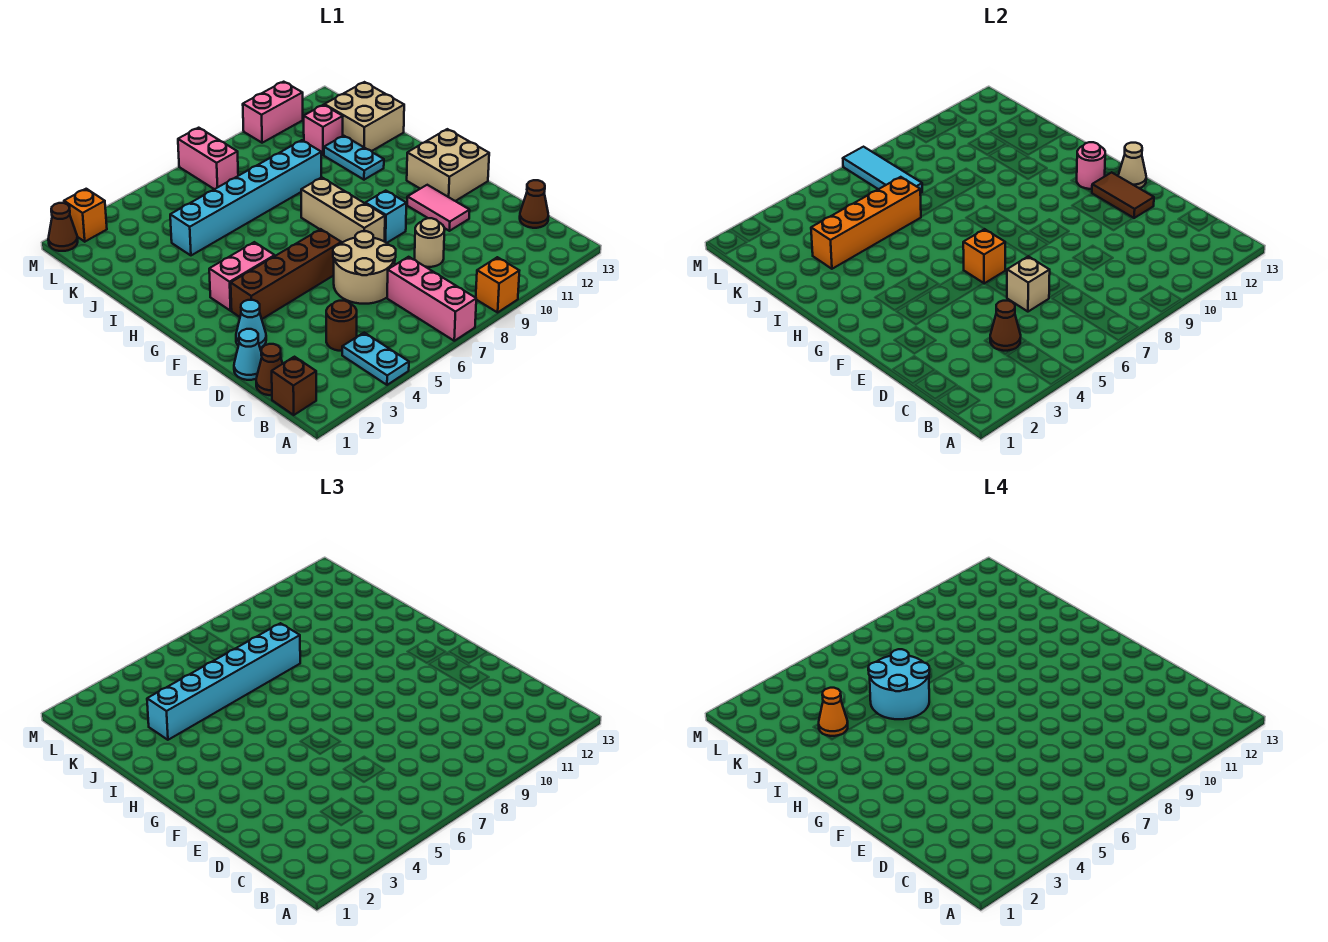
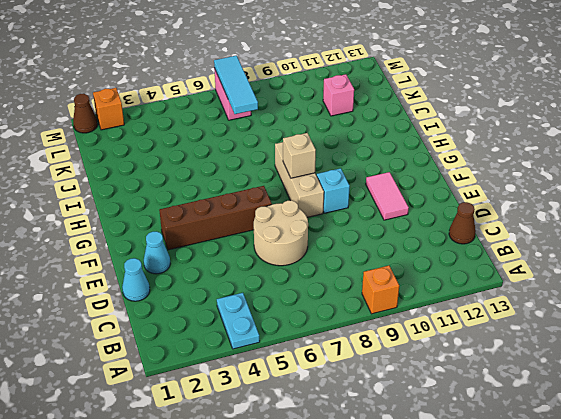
tan brick G8 level 2 -> tan brick D6 level 2
none -> pink brick A7:C7 level 1
none -> brown brick B1 level 1
none -> brown cone C1 level 1
none -> brown round brick C4 level 1

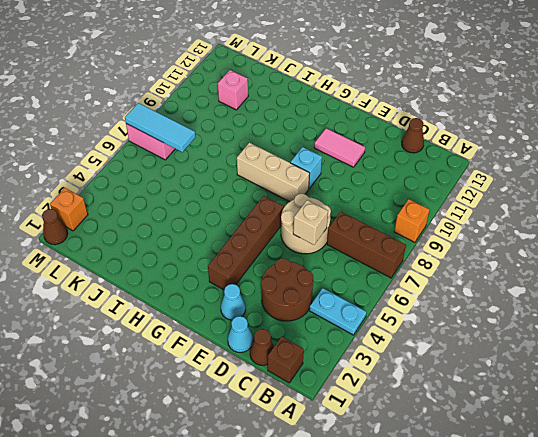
brown brick A7:C7 level 1 -> pink brick A7:C7 level 1
brown round brick C3:D4 level 1 -> brown round brick C4 level 1
none -> tan round brick D9 level 1
none -> tan brick F12:G13 level 1
none -> pink brick G3:G4 level 1
none -> cyan plate I11:J11 level 1

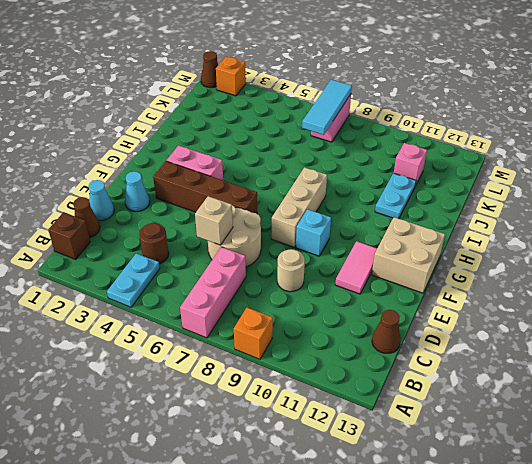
none -> cyan brick J4:J9 level 1
none -> tan brick J12:K13 level 1
none -> pink brick M10:M11 level 1
none -> brown cone C4 level 2

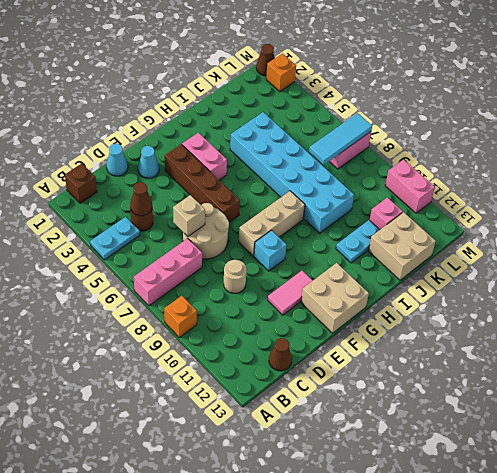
cyan brick I4:J9 level 1 -> cyan brick J4:J9 level 1
none -> brown cone C1 level 1
none -> brown tile E12:F12 level 2
none -> orange brick F6 level 2
none -> tan cone F13 level 2

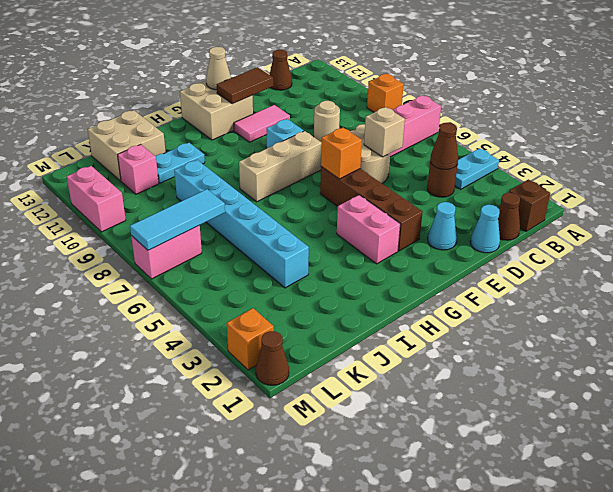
none -> pink round brick G12 level 2
none -> orange brick J3:J6 level 2
none -> cyan brick J3:J8 level 3
none -> cyan round brick I5:J6 level 4

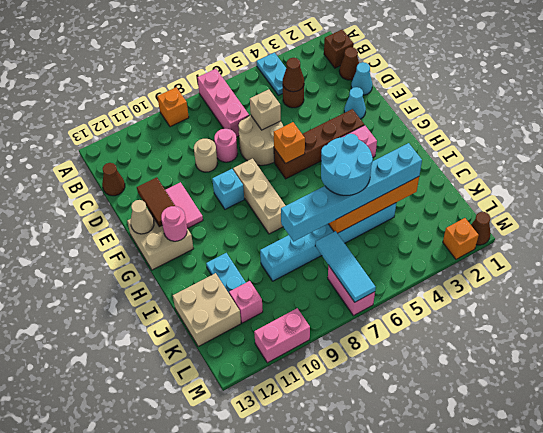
pink round brick D8 level 1 -> none
none -> orange cone J3 level 4

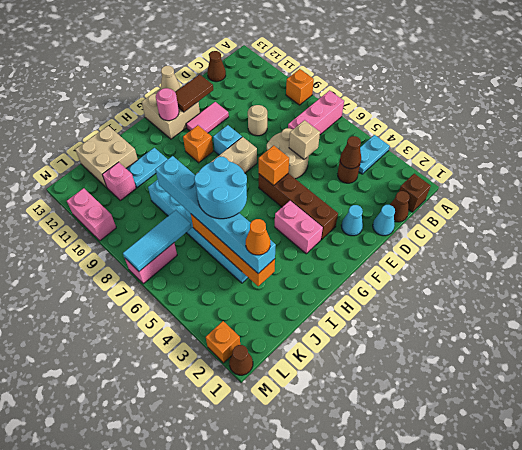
orange brick G10 level 1 -> none

